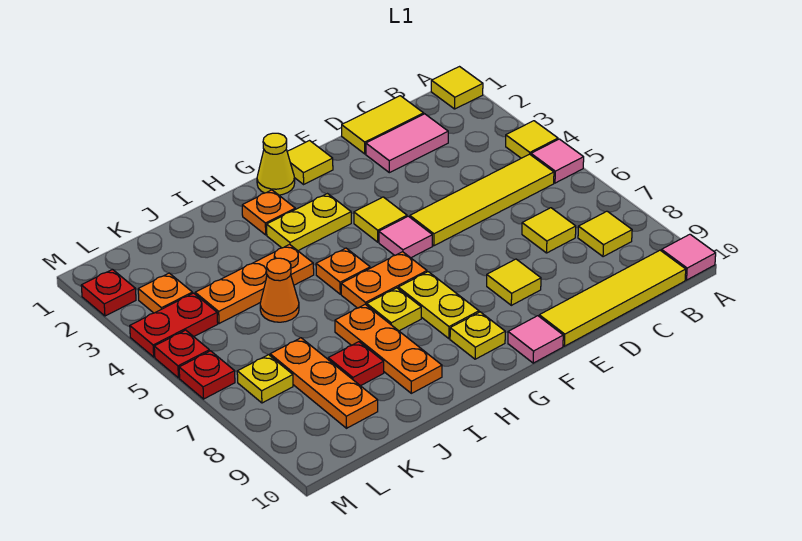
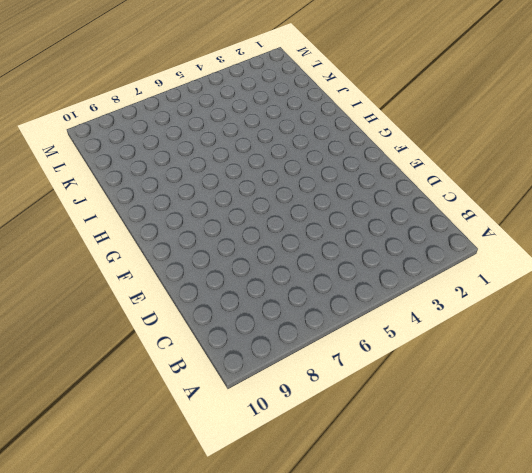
none -> yellow tile A1 level 1
none -> yellow tile A4 level 1
none -> pink tile A5 level 1
none -> pink tile A10 level 1

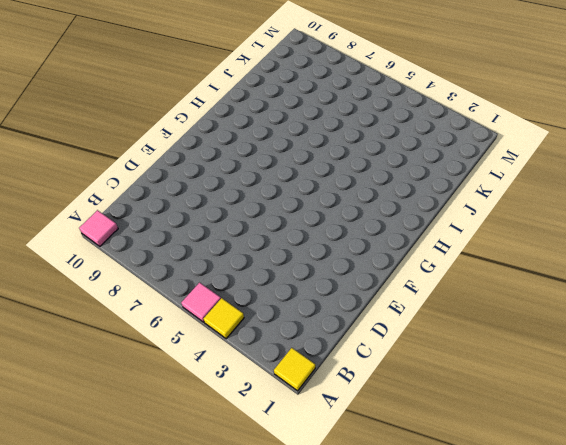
none -> yellow tile B5:E5 level 1
none -> yellow tile B8 level 1
none -> yellow tile B10:E10 level 1
none -> yellow tile C1:D1 level 1

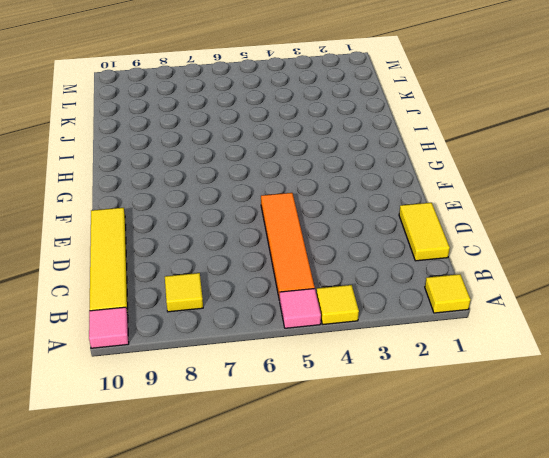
orange tile B5:E5 level 1 -> yellow tile B5:E5 level 1
none -> pink tile C2:D2 level 1
none -> yellow tile C7 level 1
none -> yellow tile E8 level 1
none -> yellow tile F1 level 1

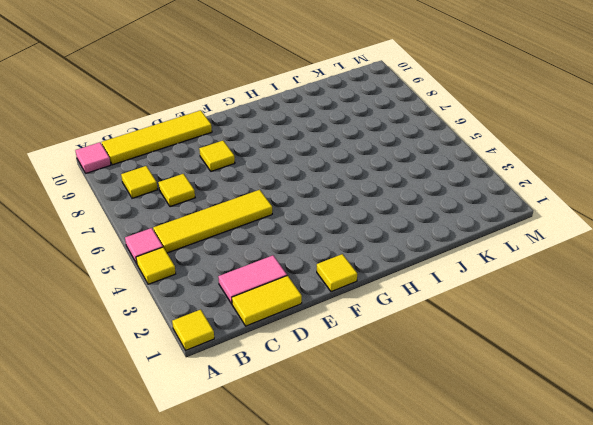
none -> yellow tile F4 level 1
none -> pink tile F5 level 1
none -> pink tile F10 level 1
none -> yellow cone G1 level 1

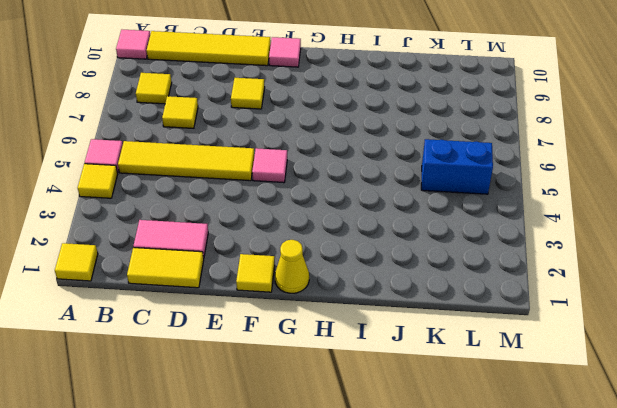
blue brick K5:L5 level 1 -> none
none -> yellow tile F4 level 1
none -> yellow plate G3:H3 level 1
none -> orange plate G6:H6 level 1
none -> yellow plate G7:G8 level 1

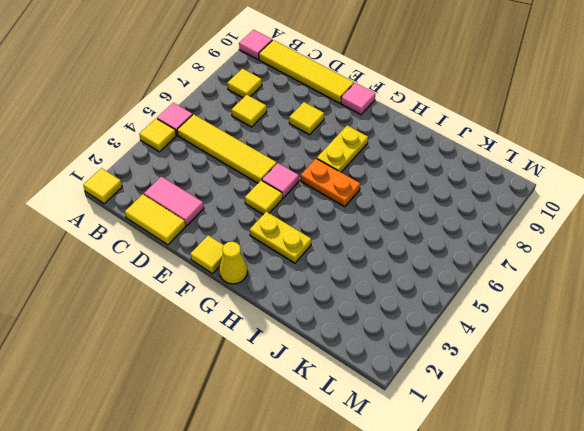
none -> yellow plate G9 level 1
none -> orange plate H2 level 1
none -> orange plate H5 level 1
none -> yellow plate H7 level 1

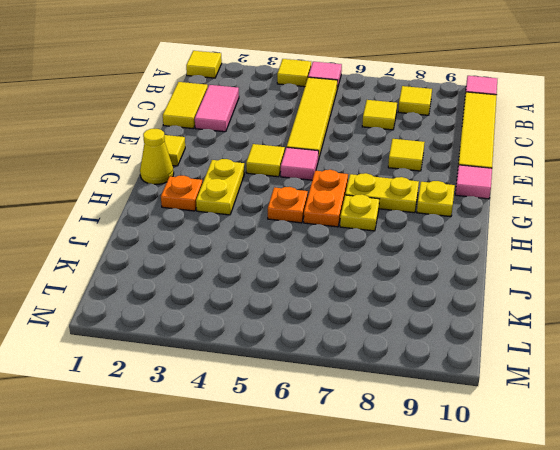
none -> orange plate I4:K4 level 1
none -> orange plate I7:I9 level 1
none -> orange cone J5 level 1
none -> red plate J8 level 1

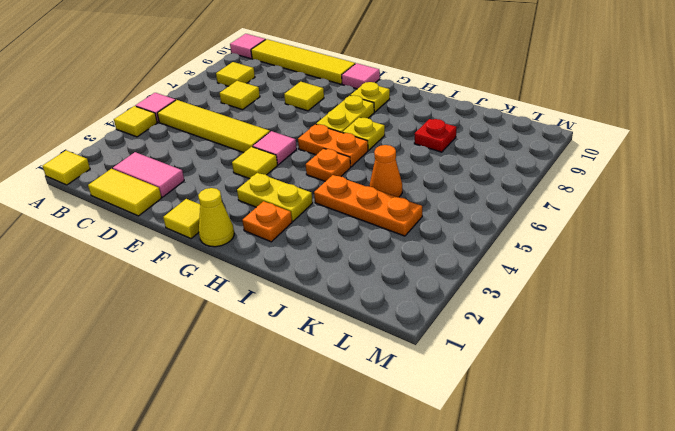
none -> orange plate I7:I9 level 1
none -> orange plate K7:K9 level 1
none -> orange plate L3 level 1
none -> red plate L4:M4 level 1

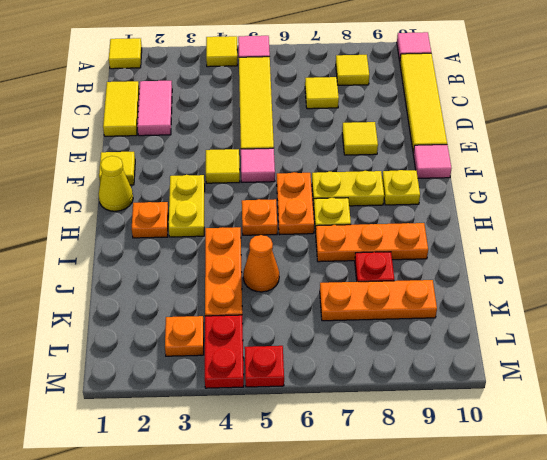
none -> yellow plate L7 level 1
none -> red plate M2 level 1
none -> red plate M6 level 1

